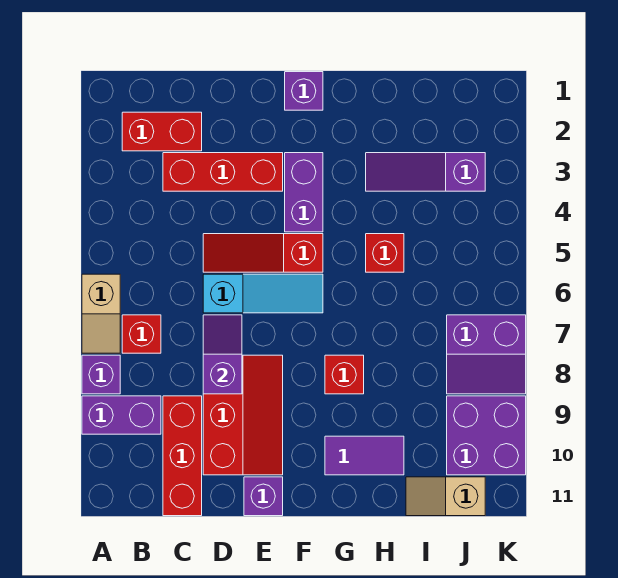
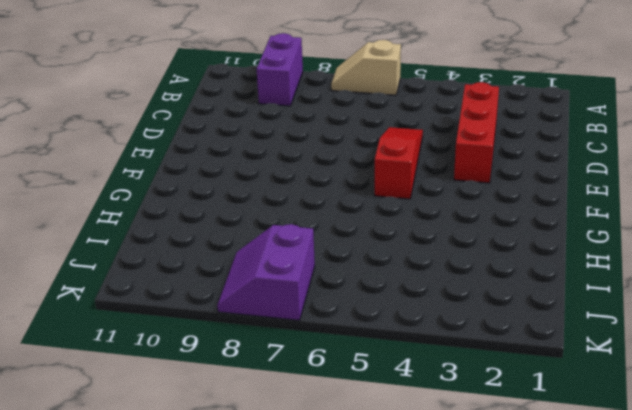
none -> purple brick A8 level 1
none -> red brick B2:C2 level 1
none -> red brick B7 level 1

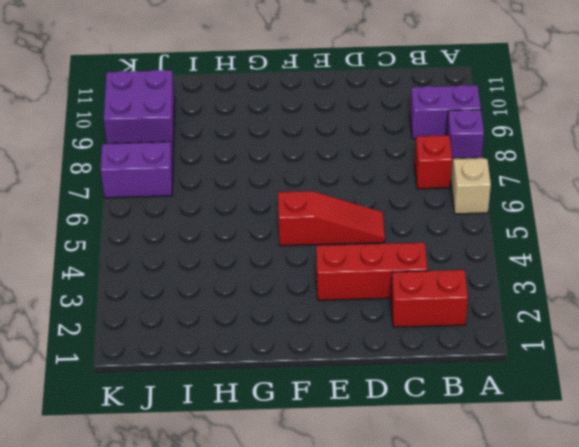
none -> red brick C9:C11 level 1
none -> cyan slope D6:F6 level 1 top D
none -> red slope D8:E10 level 1 top D

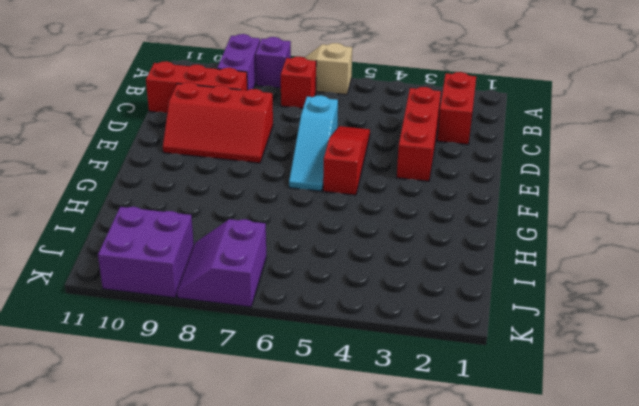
none -> purple brick E11 level 1
none -> purple brick F1 level 1
none -> purple brick F3:F4 level 1

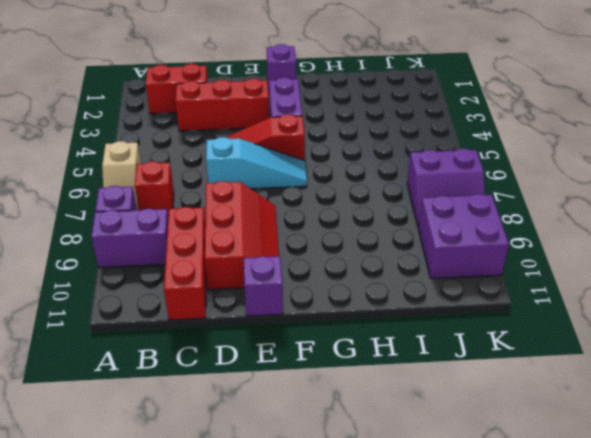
none -> red brick G8 level 1
none -> purple tile G10:H10 level 1
none -> purple slope H3:J3 level 1 top J

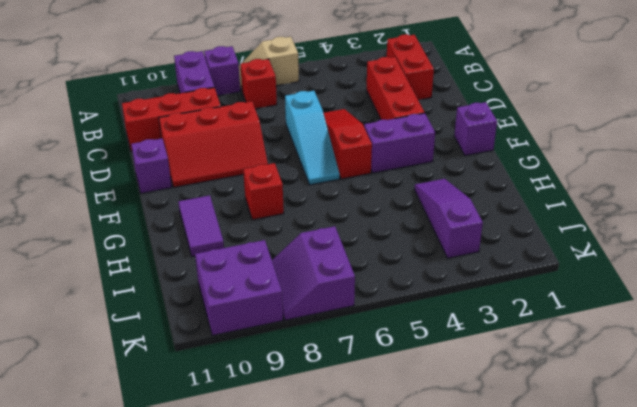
none -> red brick H5 level 1
none -> tan slope I11:J11 level 1 top J
none -> purple slope D7:D8 level 2 top 8

